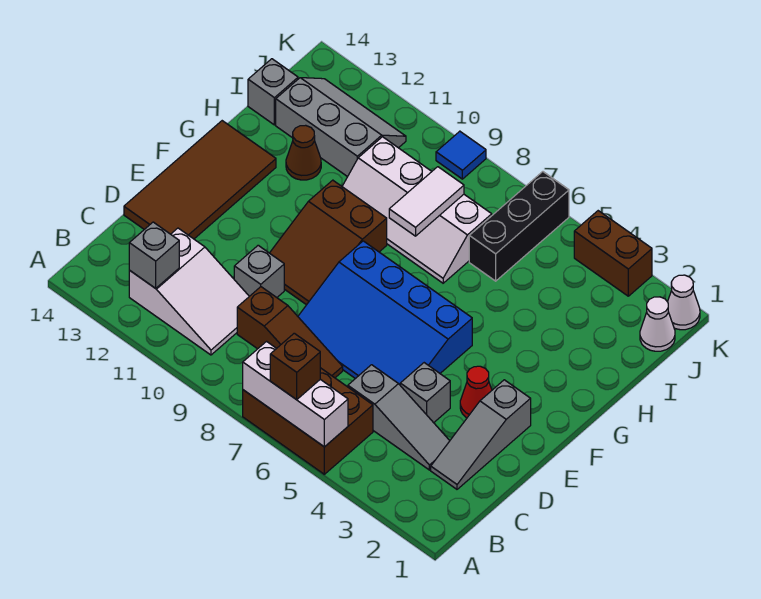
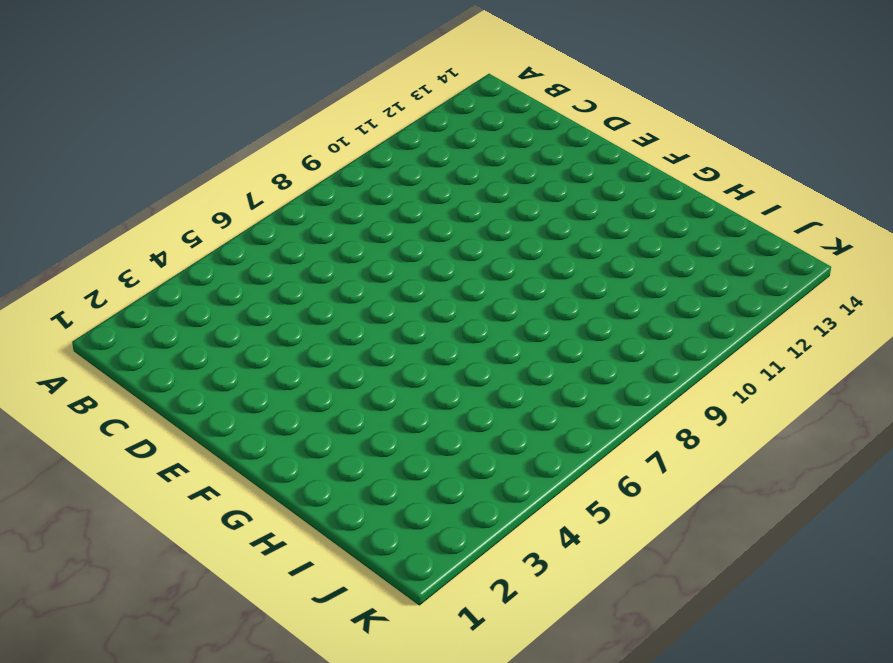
none -> brown brick A5:B7 level 1
none -> white slope B10:C12 level 1 top 12
none -> grey slope C2:E2 level 1 top E

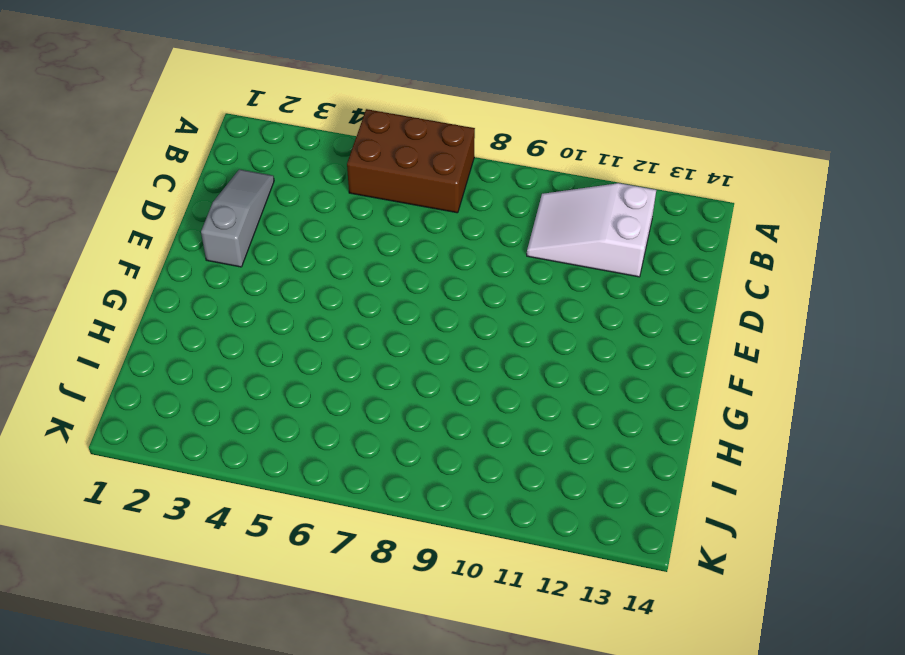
none -> grey slope C3:C5 level 1 top 5
none -> brown slope C7:C9 level 1 top 9
none -> grey brick D4 level 1

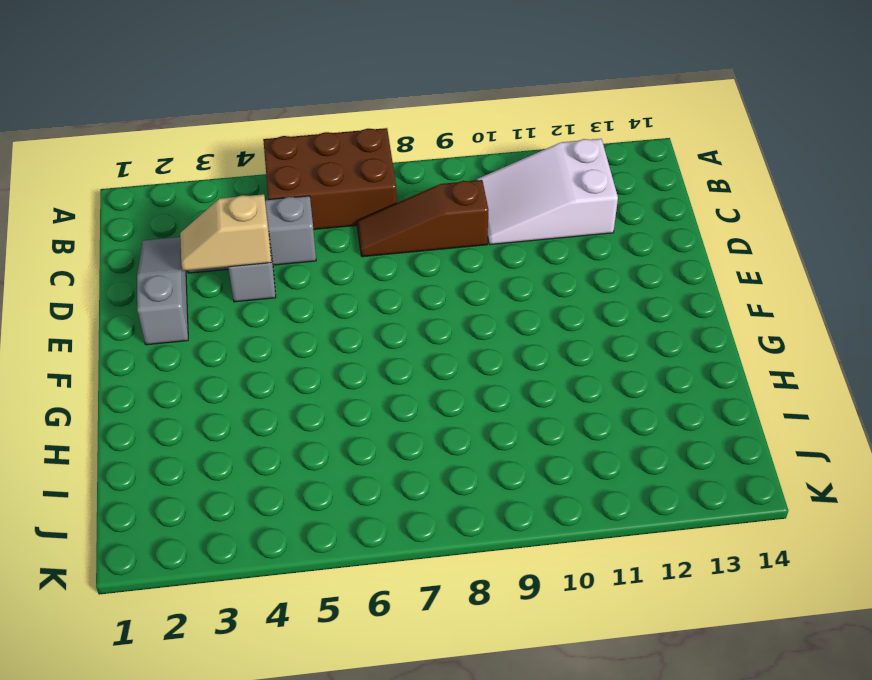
tan slope D3:D4 level 2 top 4 -> none
none -> blue slope D5:F8 level 1 top F
none -> grey brick D10 level 1
none -> brown tile D13:G14 level 1

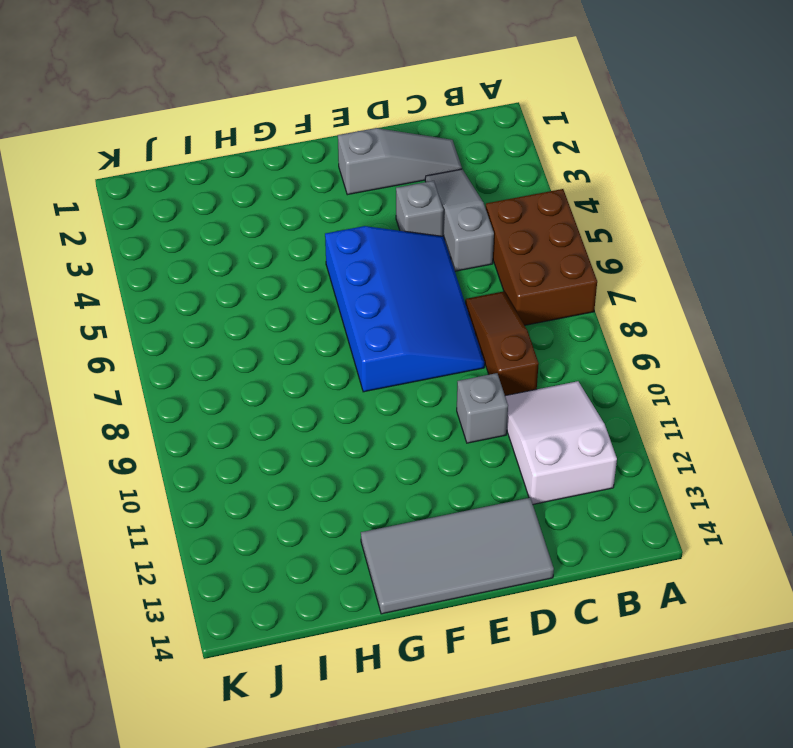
grey tile D13:G14 level 1 -> brown tile D13:G14 level 1
none -> red cone E3 level 1
none -> brown slope E9:G10 level 1 top G
none -> white slope H7:I10 level 1 top I

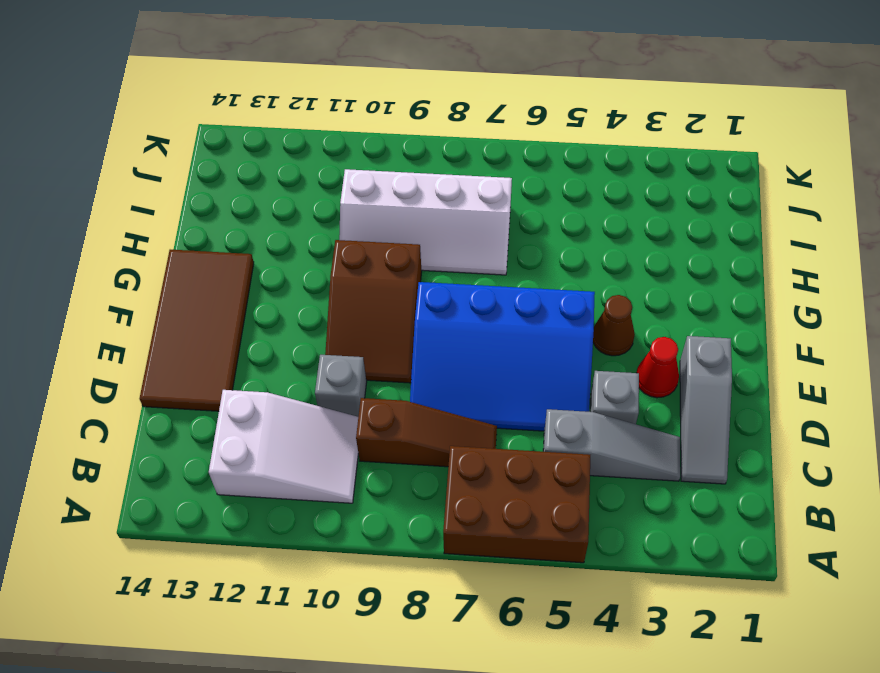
brown cone F4 level 1 -> brown cone H12 level 1
none -> black brick I6:K6 level 1
none -> grey slope I11:J13 level 1 top I
none -> grey brick I14 level 1

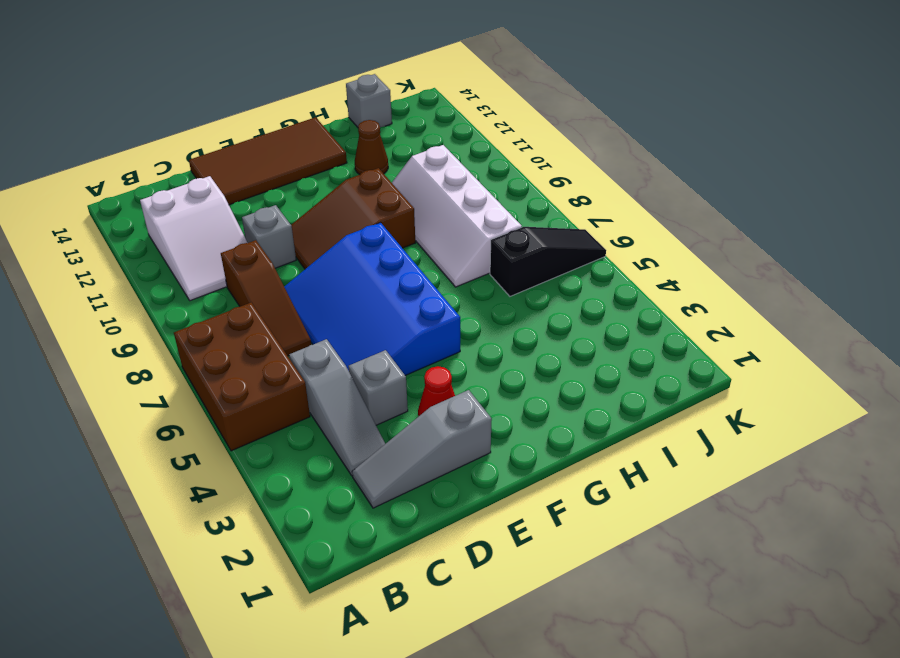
black slope I6:K6 level 1 top I -> black brick I6:K6 level 1
none -> grey slope I11:J13 level 1 top I
none -> white cone J1 level 1
none -> white cone K1 level 1

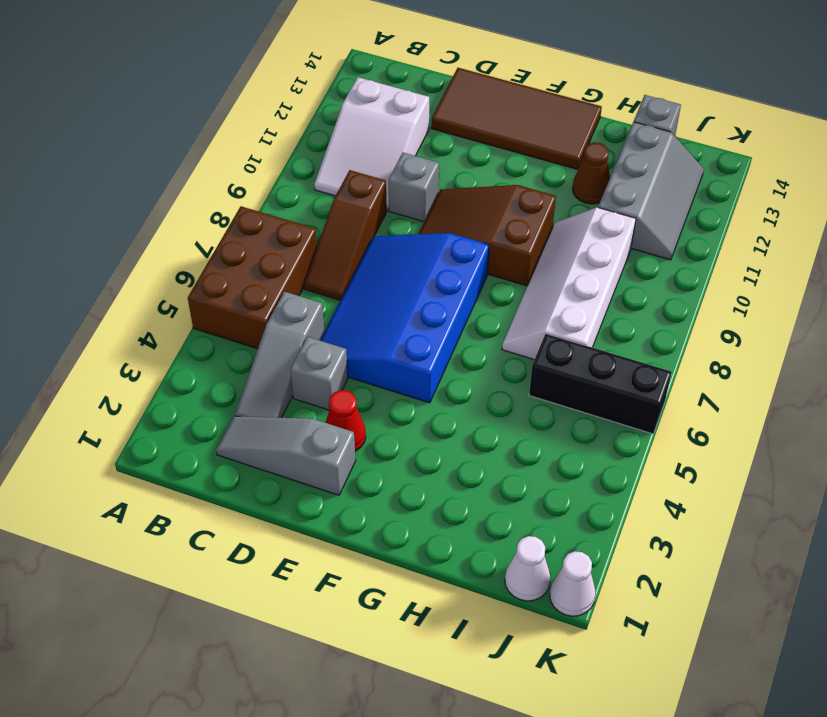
none -> brown brick K3:K4 level 1
none -> blue tile K9 level 1
none -> white brick A5:A7 level 2

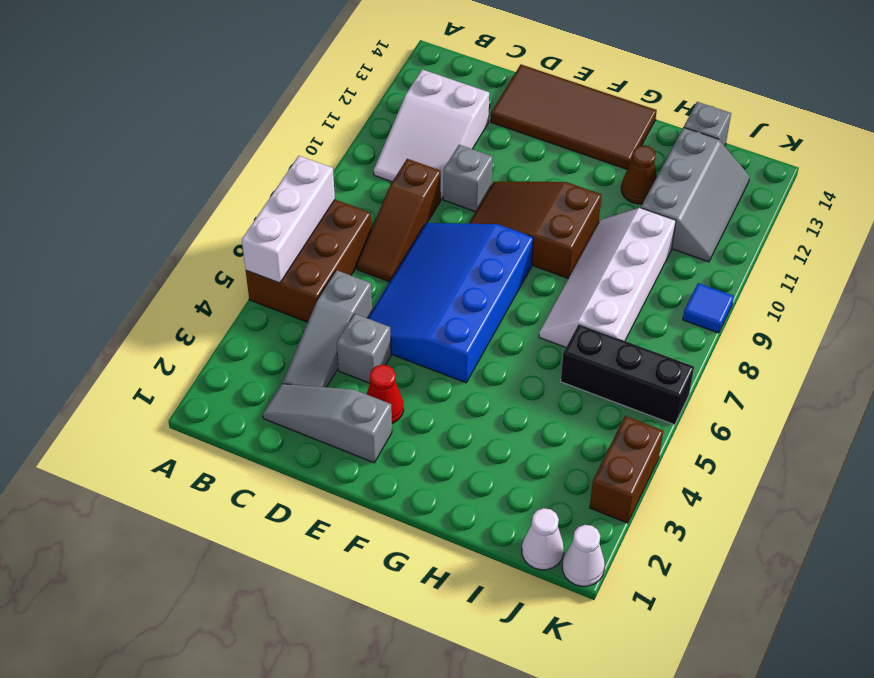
none -> grey brick B12 level 2
none -> white tile H8:I8 level 2
none -> brown brick A6 level 3

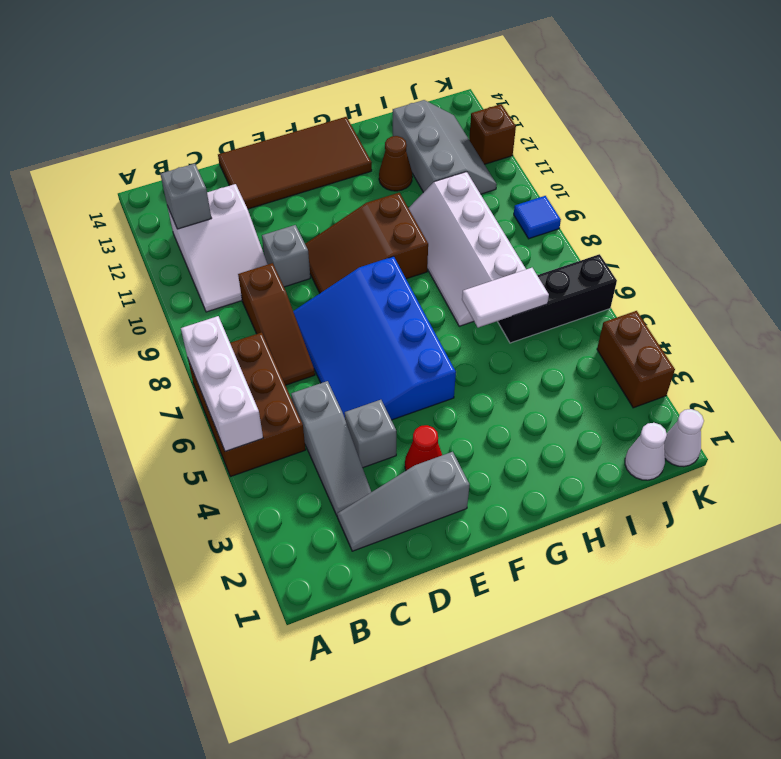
white tile H6:I6 level 2 -> white tile H8:I8 level 2
brown brick K12 level 1 -> brown brick A6 level 3
none -> grey brick I14 level 1

